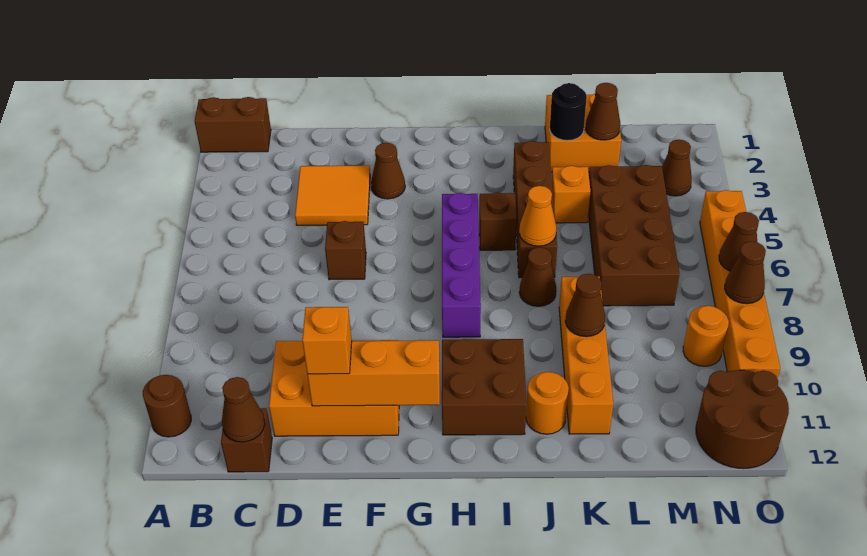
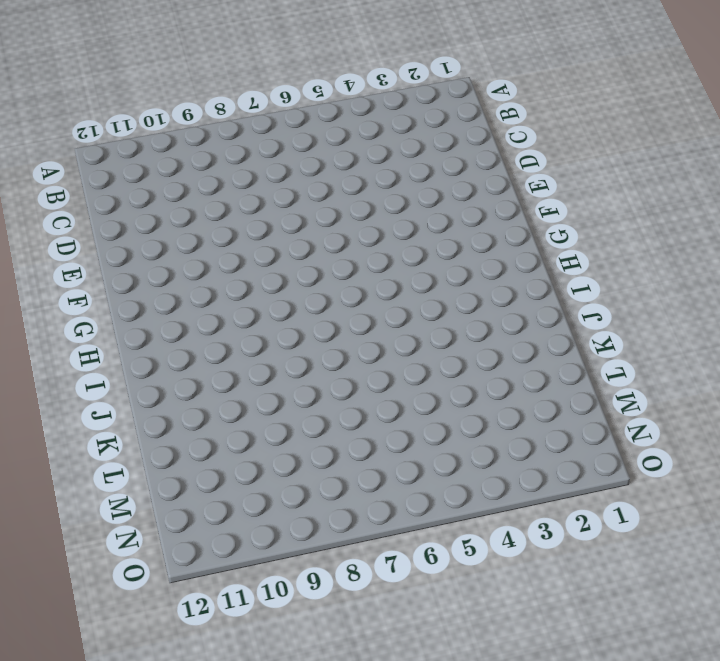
none -> brown brick A1:B1 level 1
none -> brown round brick A11 level 1
none -> brown brick C12 level 1
none -> orange tile D3:E4 level 1

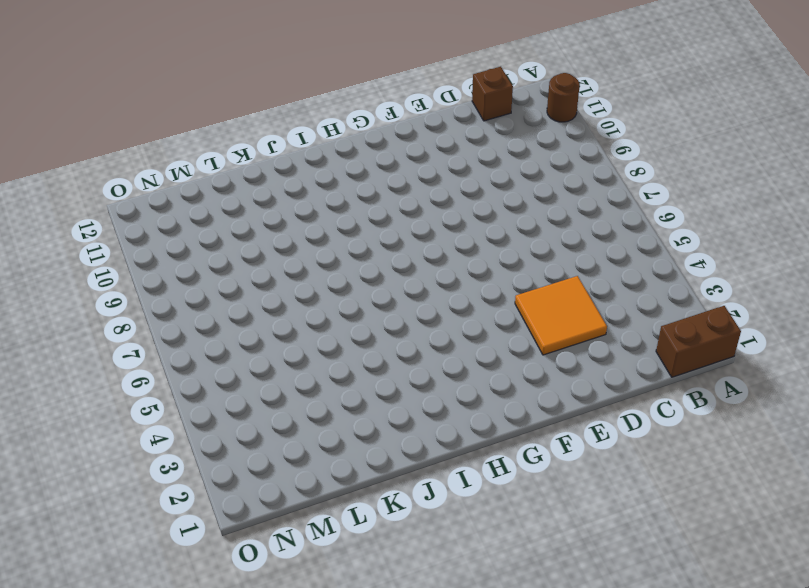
none -> orange brick D10:F11 level 1
none -> brown brick E6 level 1
none -> brown cone F3 level 1
none -> purple brick H5:H8 level 1

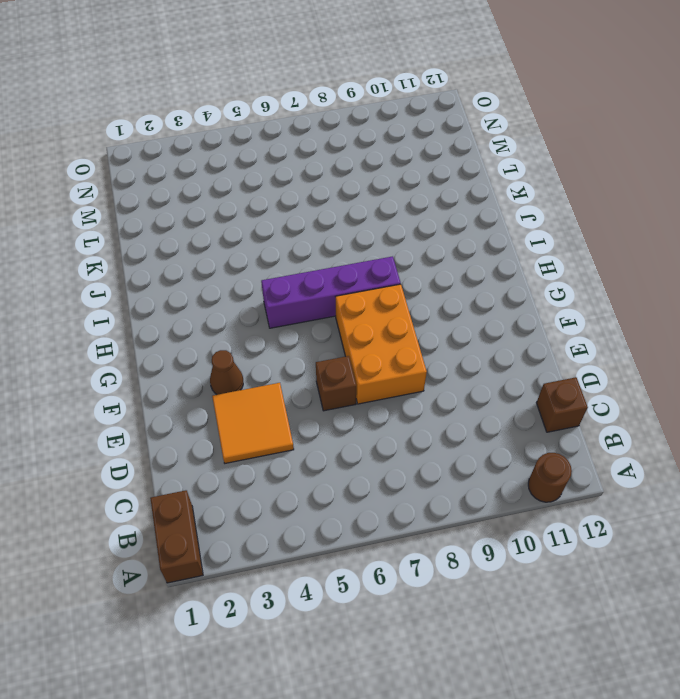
orange brick E7:G8 level 1 -> orange brick D10:F11 level 1
none -> brown brick H10:I11 level 1
none -> brown brick I5 level 1
none -> brown brick J3:J6 level 1
none -> brown cone J7 level 1

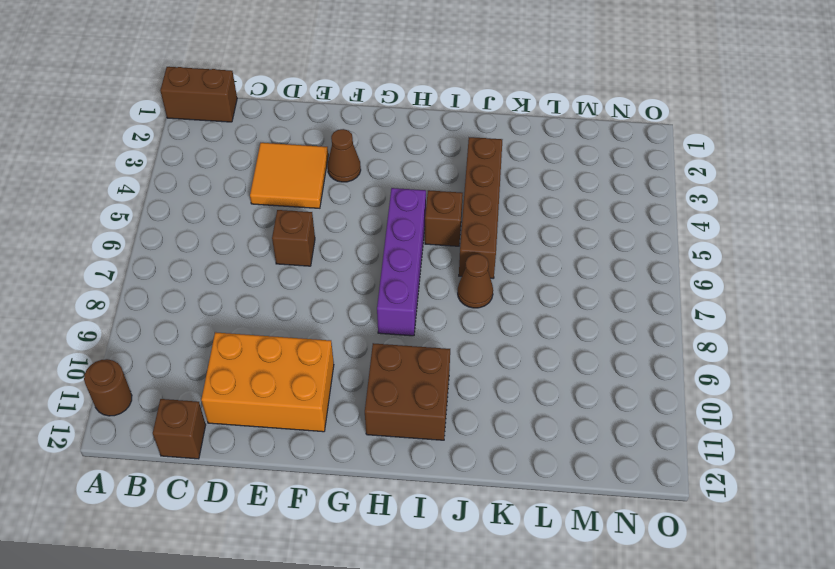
none -> orange round brick J11 level 1
none -> orange brick K1:L2 level 1
none -> orange brick K4 level 1
none -> orange brick K8:K11 level 1

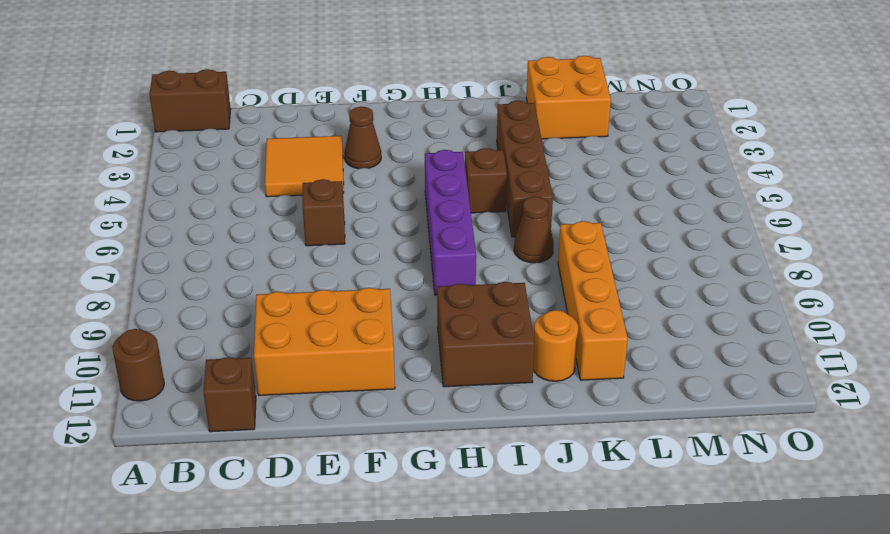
none -> orange brick K4 level 1
none -> brown brick L4:M7 level 1
none -> brown cone N3 level 1
none -> orange round brick N9 level 1

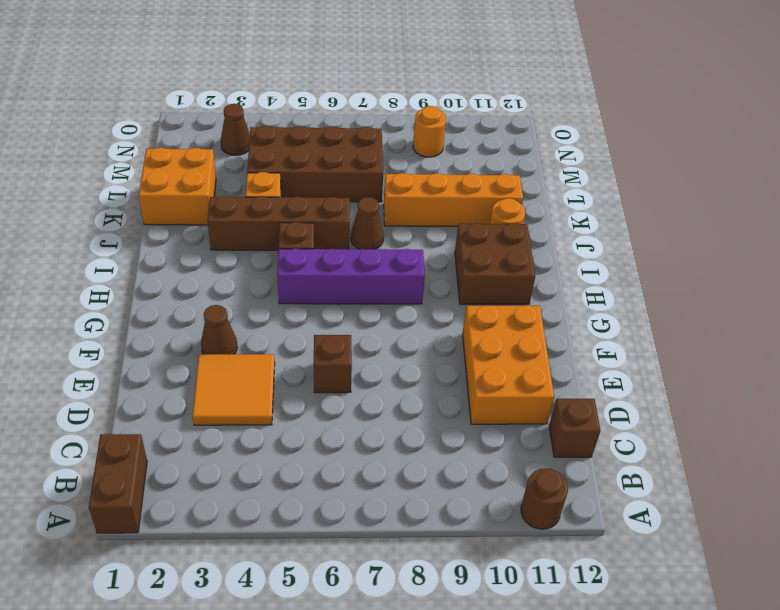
none -> brown round brick N11:O12 level 1
none -> orange brick O5:O10 level 1
none -> brown cone C12 level 2
none -> orange brick E11:G11 level 2

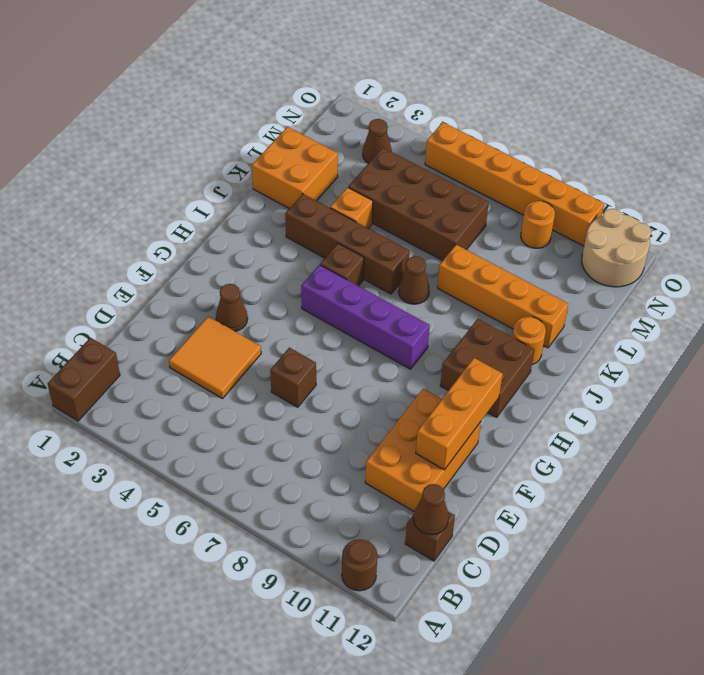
tan round brick N11:O12 level 1 -> brown round brick N11:O12 level 1
none -> orange cone J6 level 2
none -> black round brick K2 level 2
none -> brown cone K9 level 2
none -> brown cone L2 level 2

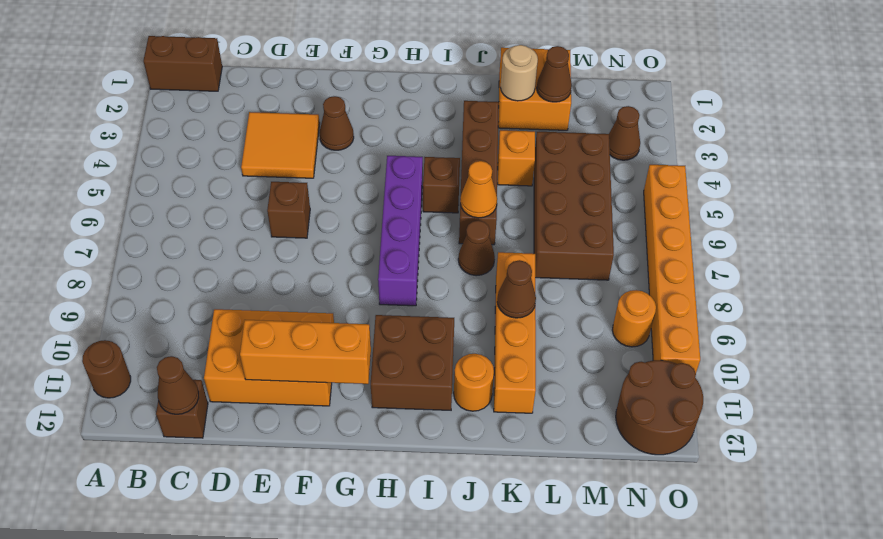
tan round brick K2 level 2 -> black round brick K2 level 2
none -> brown cone O7 level 2
none -> brown cone O8 level 2
none -> orange brick E11 level 3

